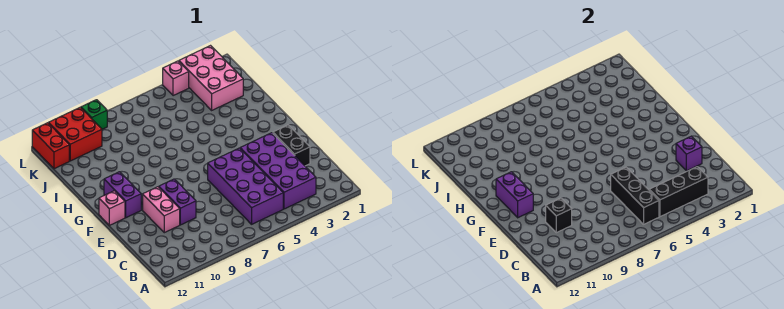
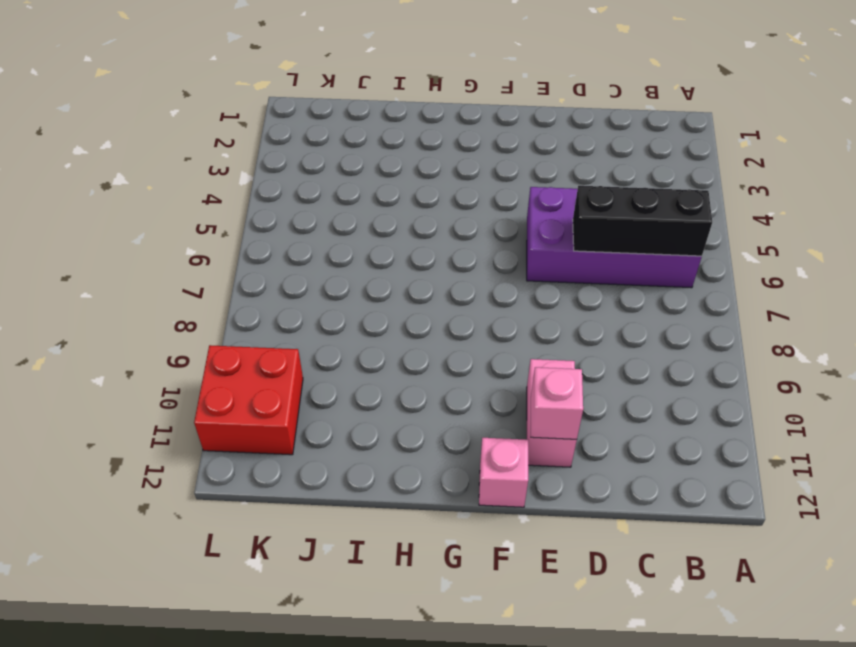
pink brick E10:E11 level 1 -> pink brick D10:E10 level 1
pink brick E11 level 2 -> pink brick L4 level 1
none -> purple brick B3:E4 level 1
none -> black brick D2:E2 level 1
none -> purple brick D9:E9 level 1

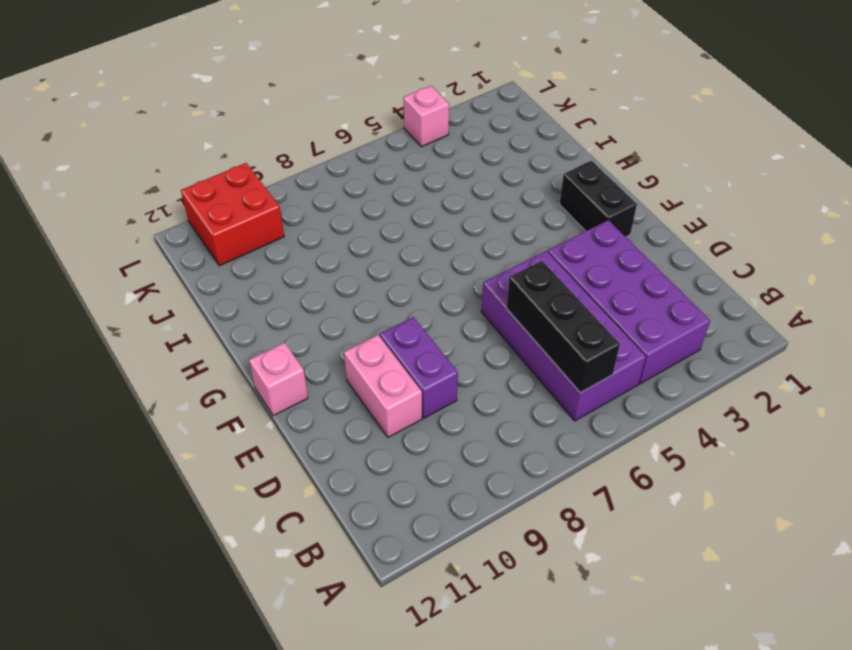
black brick F2:G2 level 1 -> black brick D2:E2 level 1
none -> purple brick F11:G11 level 1
none -> pink brick J2:L3 level 1
none -> red brick K12:L12 level 1

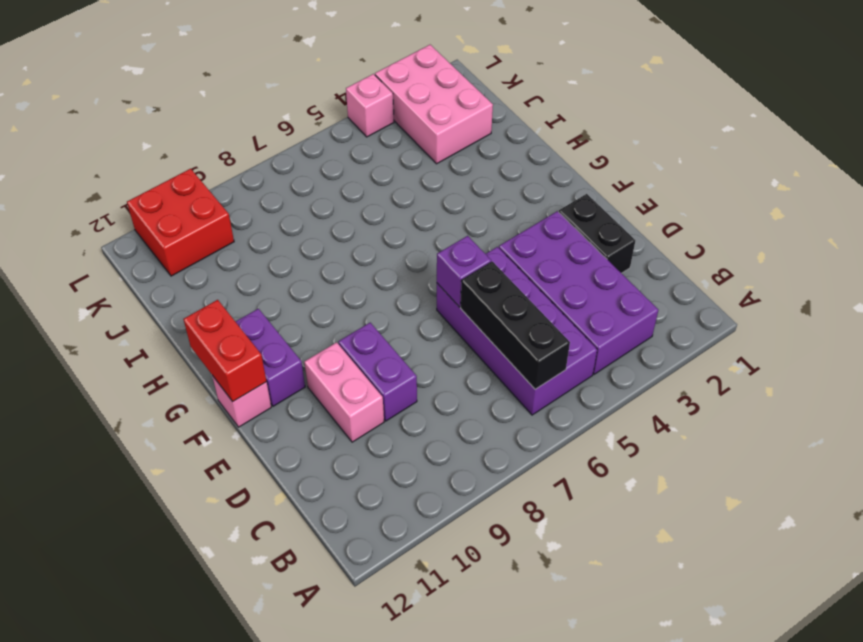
purple brick E6 level 2 -> purple brick D2 level 2
red brick F12:G12 level 2 -> red brick K12:L12 level 1
none -> green brick L9 level 1
none -> black brick B3:B5 level 2
none -> black brick D10 level 2

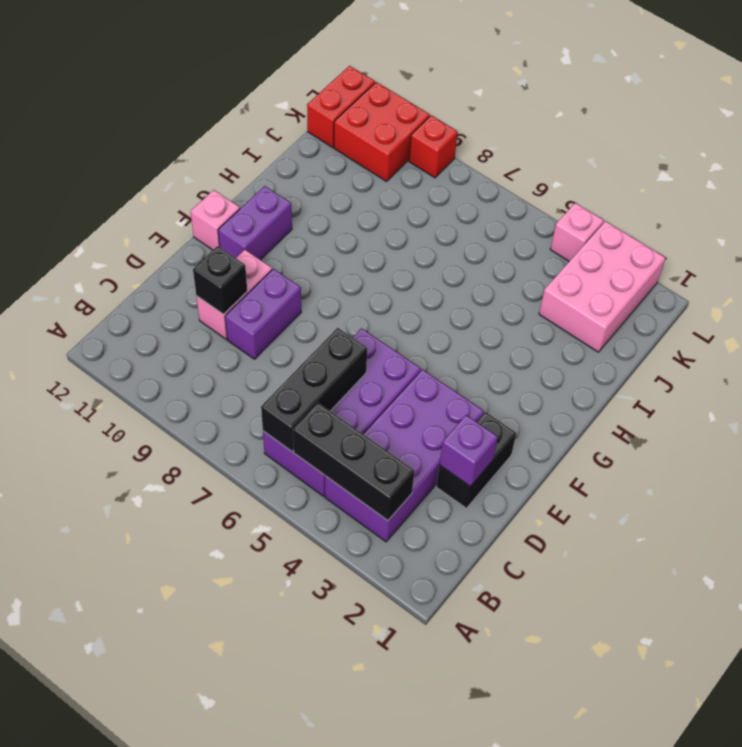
red brick L9 level 1 -> green brick L9 level 1
none -> purple brick F11:G11 level 2

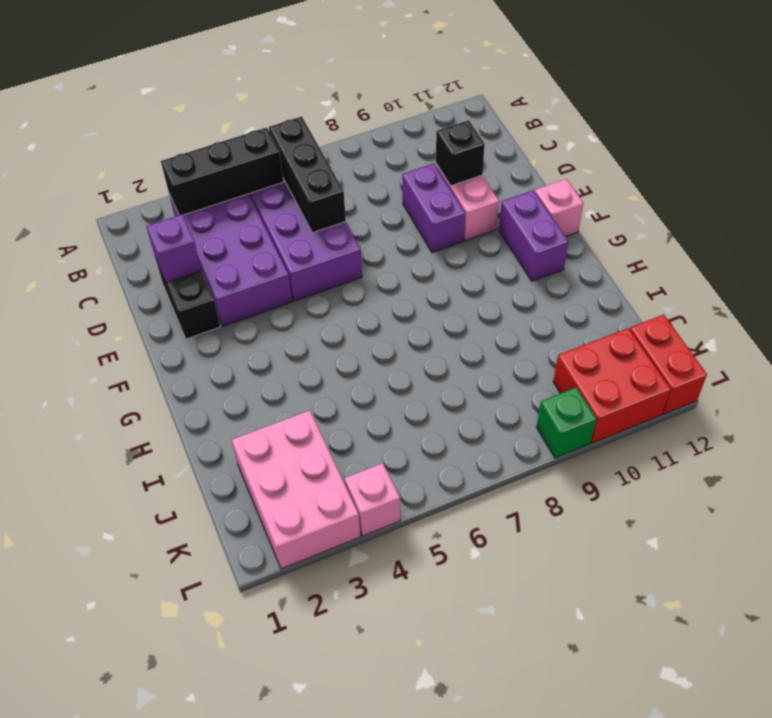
none -> purple brick F11:G11 level 2

